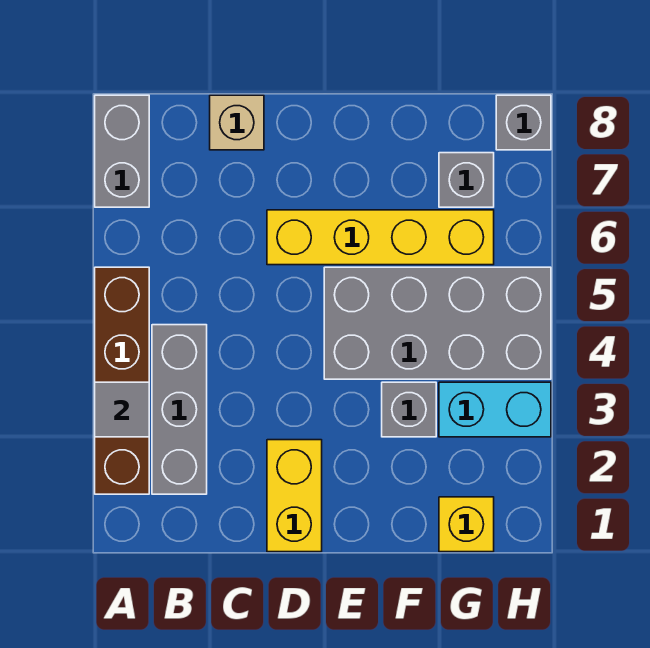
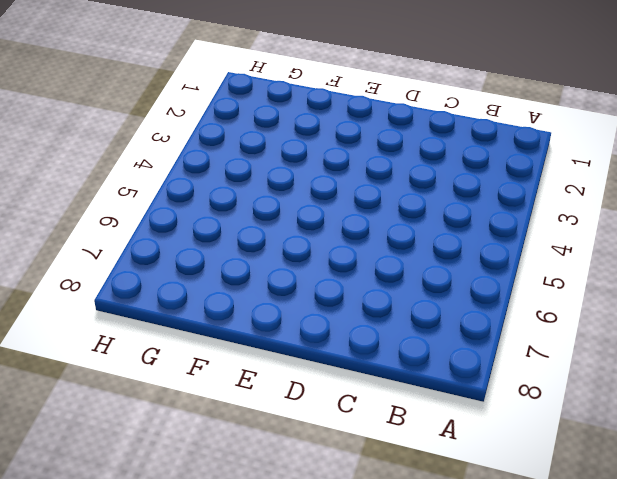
none -> brown brick A2:A5 level 1
none -> grey brick A7:A8 level 1
none -> grey brick B2:B4 level 1

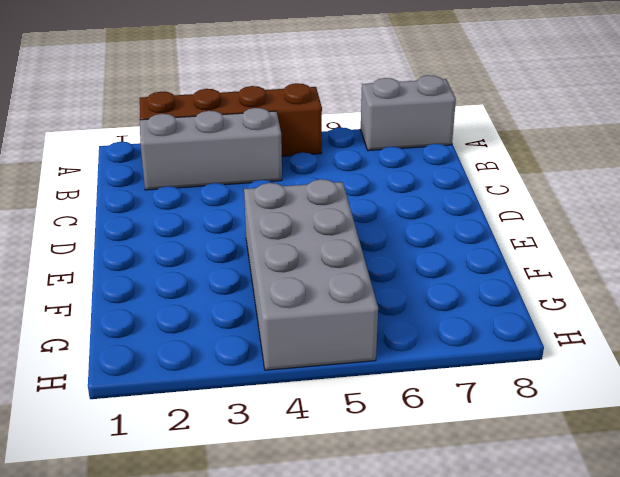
none -> tan brick C8 level 1
none -> yellow brick D1:D2 level 1
none -> yellow brick D6:G6 level 1

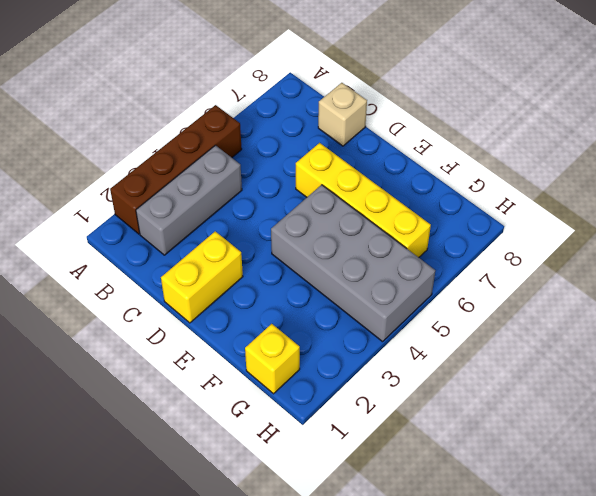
none -> grey brick A7:A8 level 1
none -> grey brick F3 level 1
none -> cyan brick G3:H3 level 1

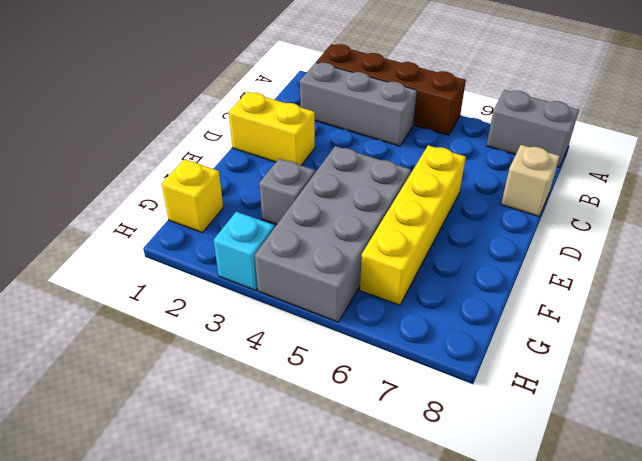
cyan brick H3 level 1 -> cyan brick G3:H3 level 1
none -> grey brick G7 level 1
none -> grey brick H8 level 1
none -> grey tile A3 level 2

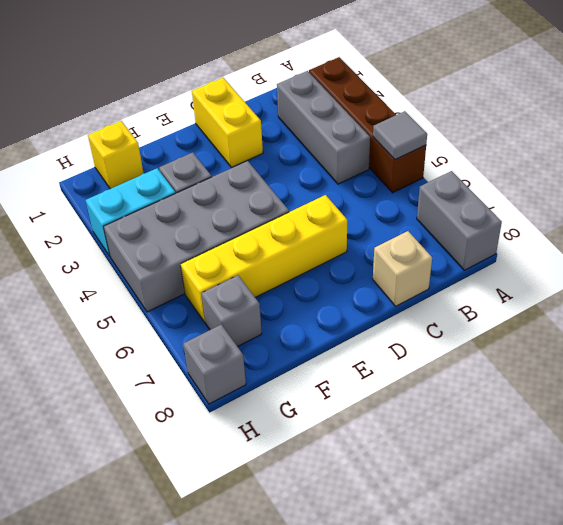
grey tile A5 level 2 -> grey tile A3 level 2

